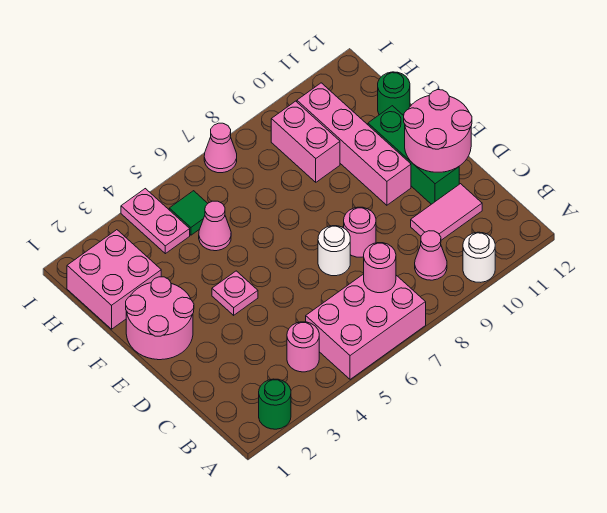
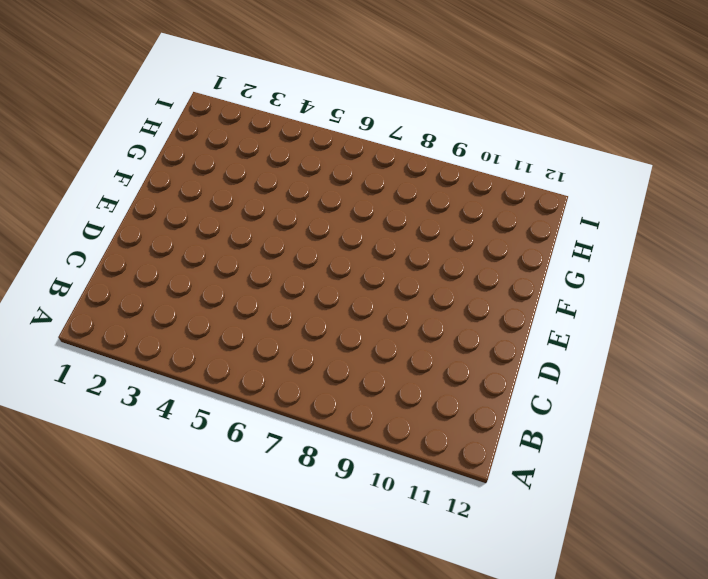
none -> green round brick A2 level 1
none -> pink brick A5:B7 level 1
none -> white round brick A10 level 1

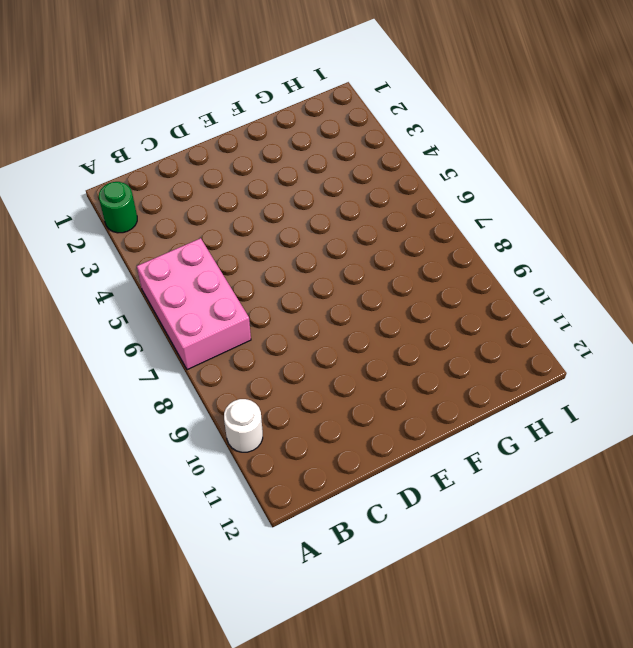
none -> pink round brick B4 level 1
none -> pink cone B9 level 1
none -> pink tile C10:C11 level 1

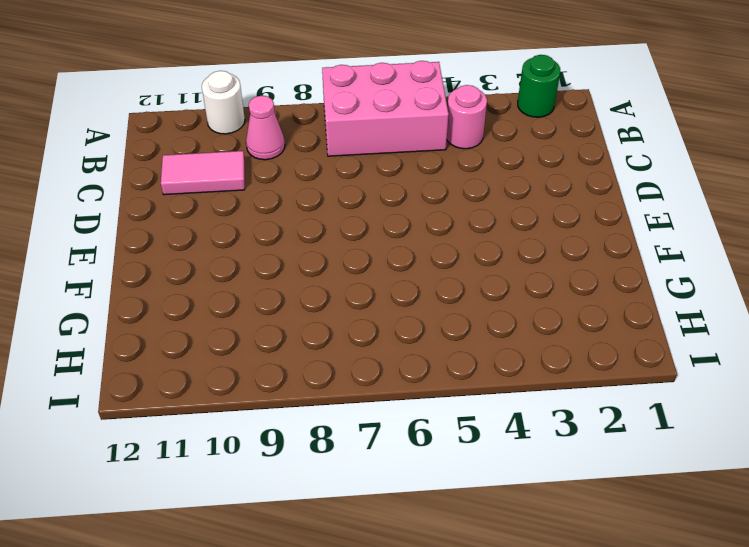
none -> white round brick D7 level 1
none -> pink round brick D8 level 1
none -> green brick D11:F11 level 1

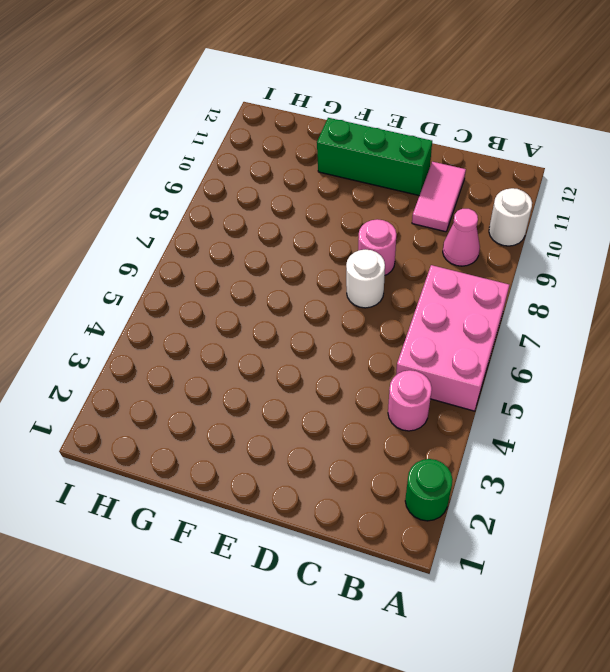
none -> pink round brick E1:F2 level 1
none -> pink plate E4 level 1
none -> pink brick E10:H10 level 1

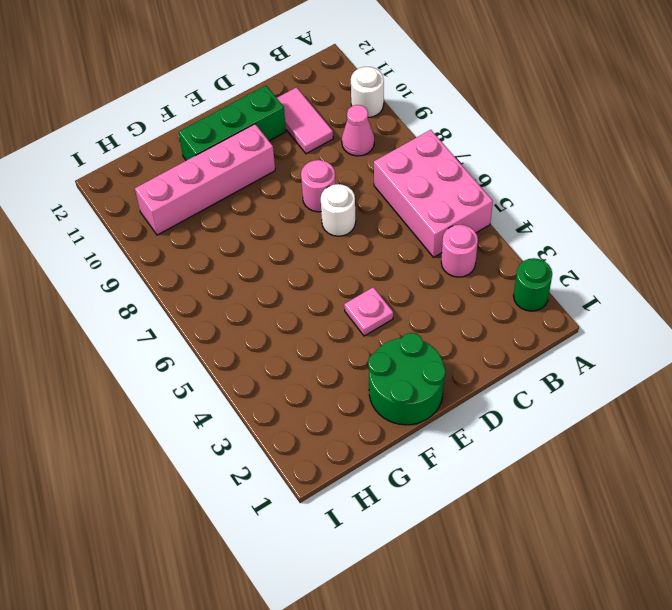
green round brick E1:F2 level 1 -> pink round brick E1:F2 level 1
none -> pink brick G1:H2 level 1
none -> pink cone G5 level 1
none -> pink brick G9:H9 level 1

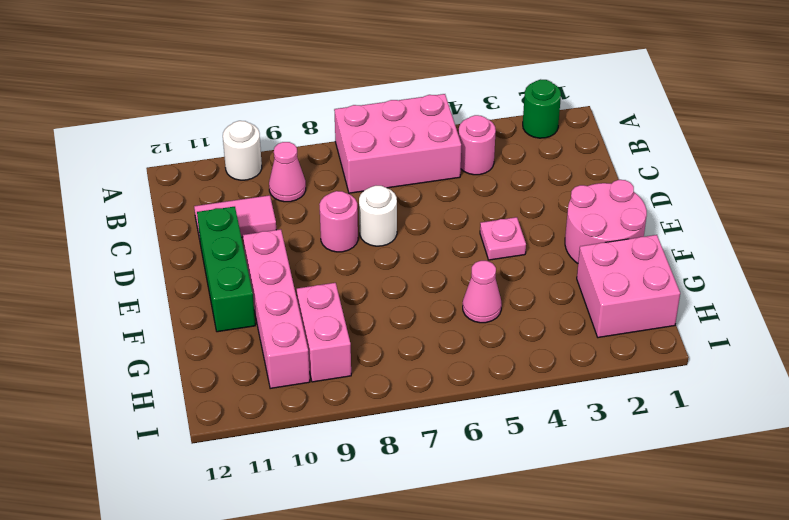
none -> green round brick G12 level 1
none -> pink plate H4:I4 level 1
none -> green tile H5 level 1

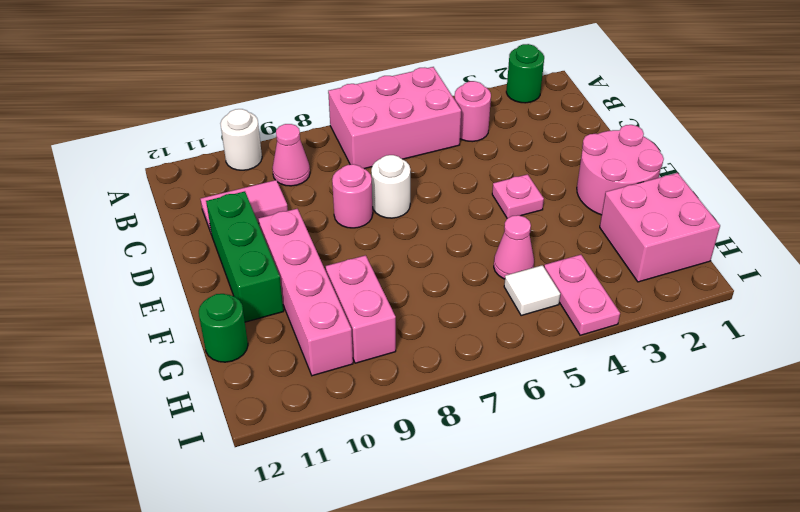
white tile H5 level 1 -> green tile H5 level 1
none -> pink cone I7 level 1
none -> pink round brick B7 level 2
none -> pink round brick D11:E12 level 2

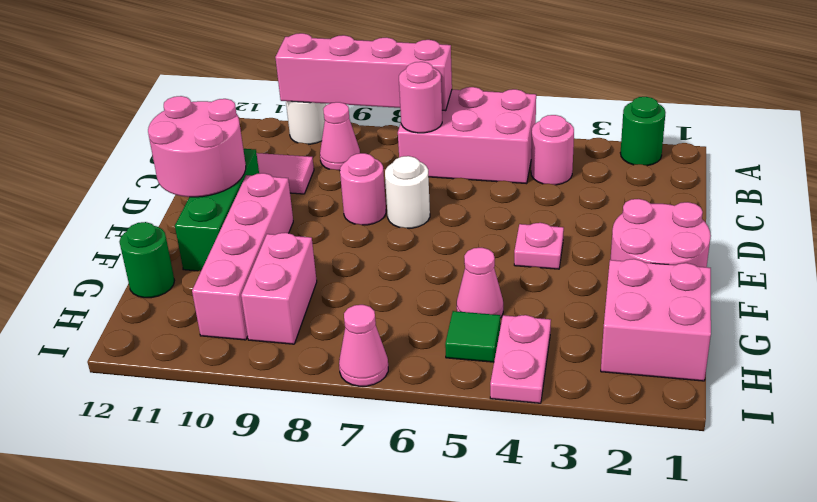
pink brick A7:A10 level 2 -> none

